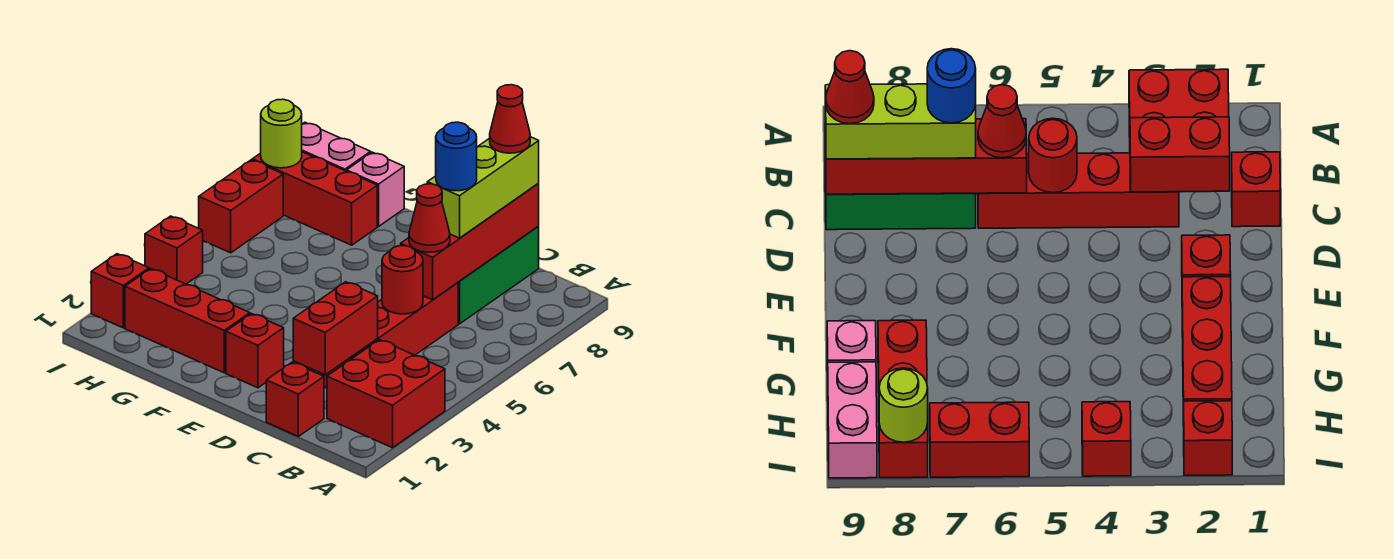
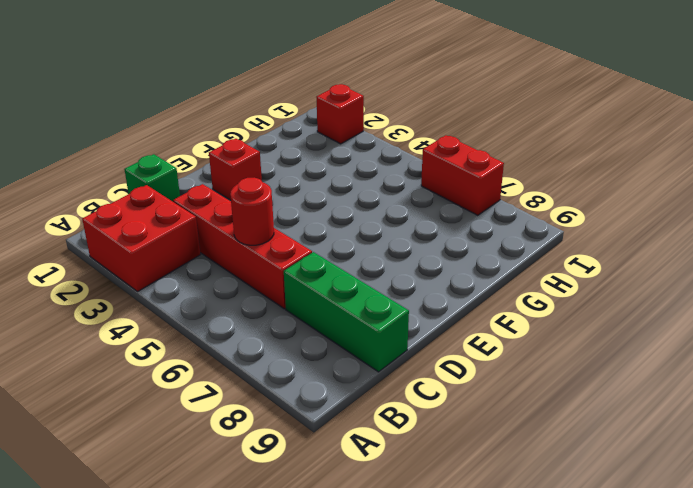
green brick C1 level 1 -> red brick C1 level 1
none -> red brick F2:H2 level 1
none -> red brick G8:I8 level 1
none -> pink brick G9 level 1

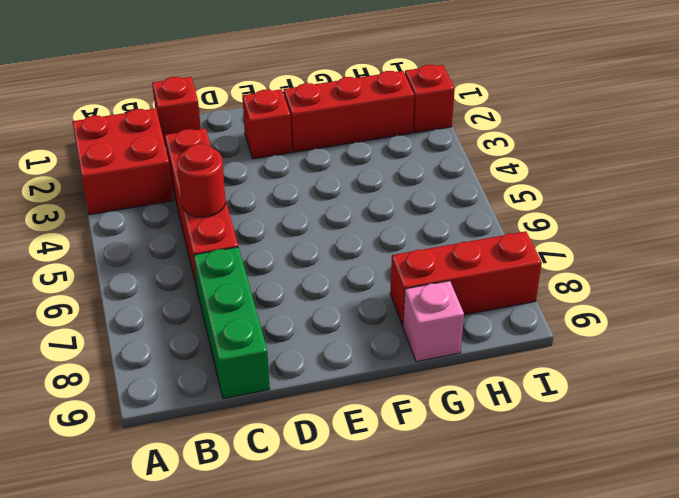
none -> pink brick H9:I9 level 1
none -> red brick I4 level 1
none -> red brick I6:I7 level 1

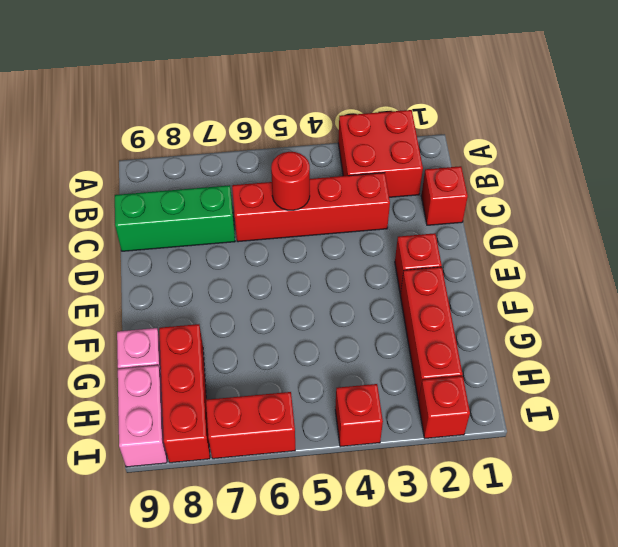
none -> red brick C2:C3 level 2
none -> red brick C6:C9 level 2
none -> lime round brick I8 level 2

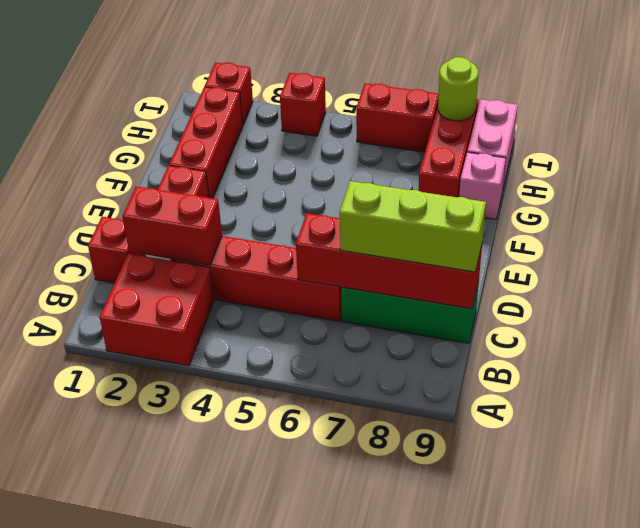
none -> red round brick C5 level 2
none -> red cone C6 level 3
none -> blue round brick C7 level 4

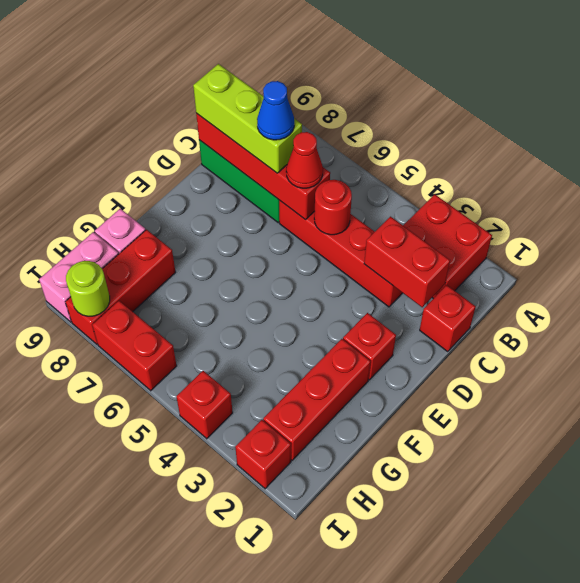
blue cone C7 level 4 -> blue round brick C7 level 4
none -> red cone C9 level 4

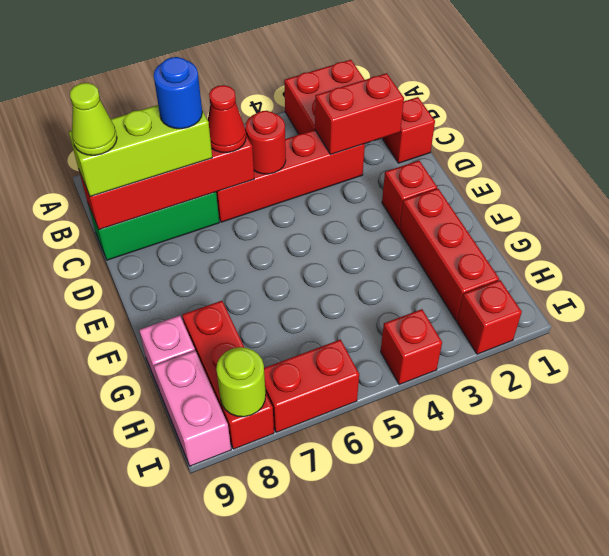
lime cone C9 level 4 -> red cone C9 level 4

